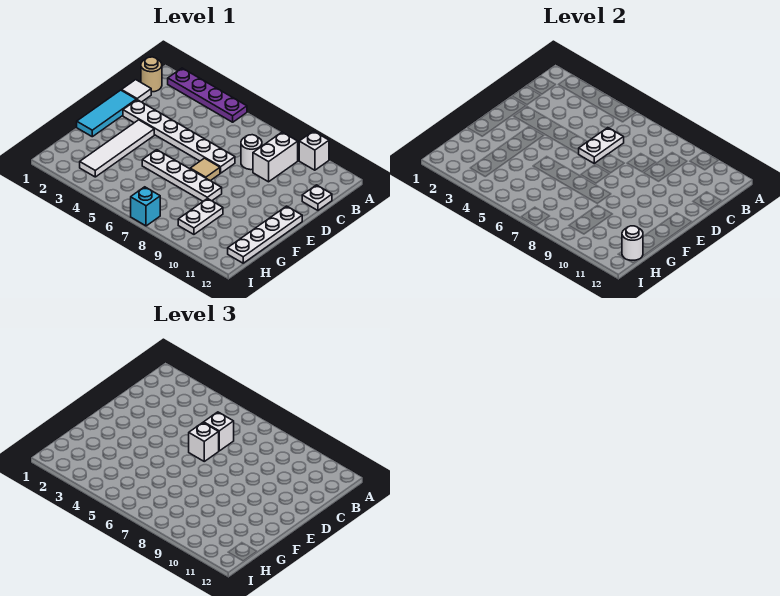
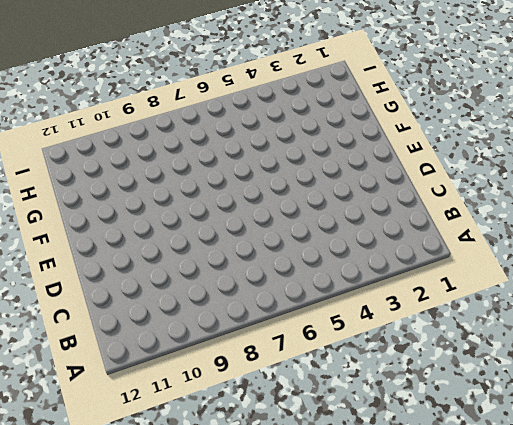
none -> purple plate A2:A5 level 1
none -> white brick A10 level 1
none -> tan round brick B1 level 1

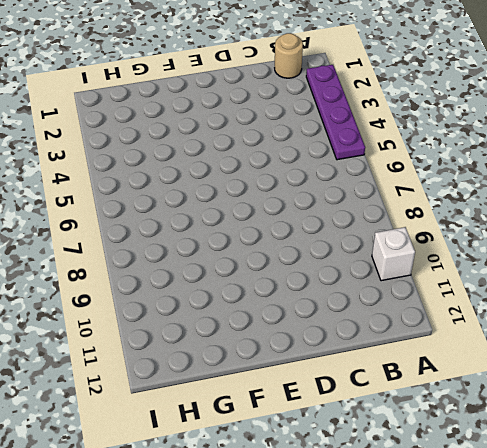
none -> white brick B9:C9 level 1
none -> white tile C1 level 1
none -> white round brick C8 level 1

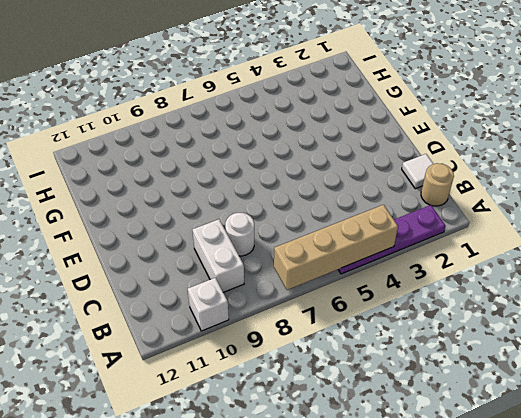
tan brick A4:A7 level 2 -> none
none -> white plate C12 level 1
none -> cyan tile D1:F1 level 1
none -> white plate D2:D7 level 1

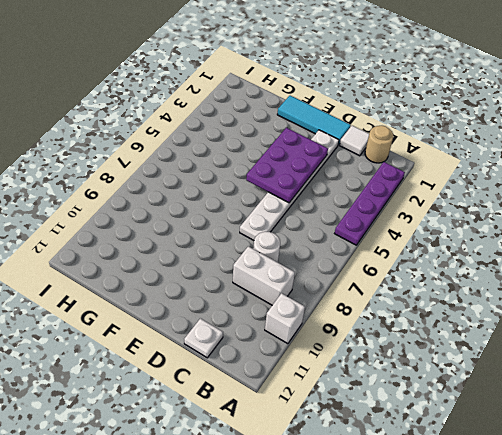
purple plate D3:E5 level 2 -> none
none -> white tile E3:H3 level 1
none -> tan tile E7 level 1
none -> white plate E12:H12 level 1

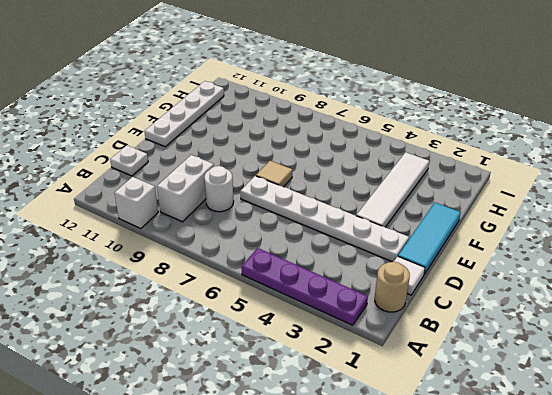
none -> white plate F5:F8 level 1
none -> white plate G9:H9 level 1
none -> cyan brick I7 level 1

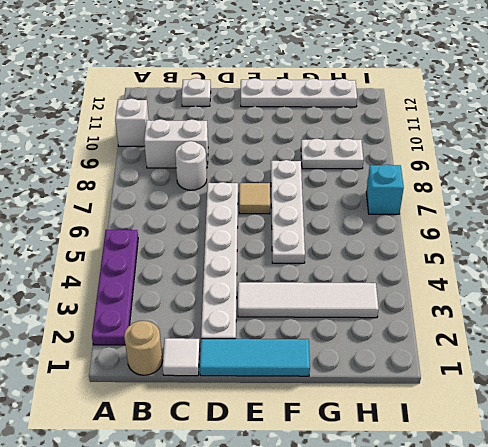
none -> white plate C6:D6 level 2
none -> white round brick H12 level 2
none -> white brick C6 level 3

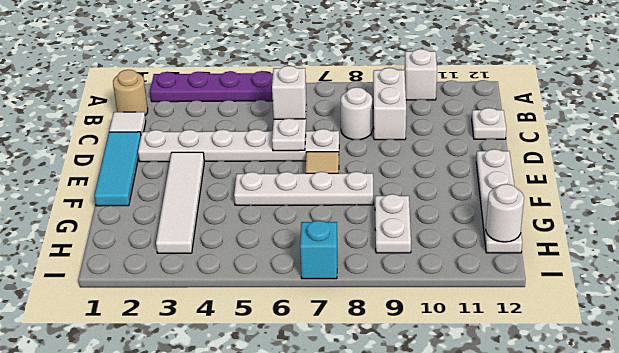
none -> white brick D6 level 3

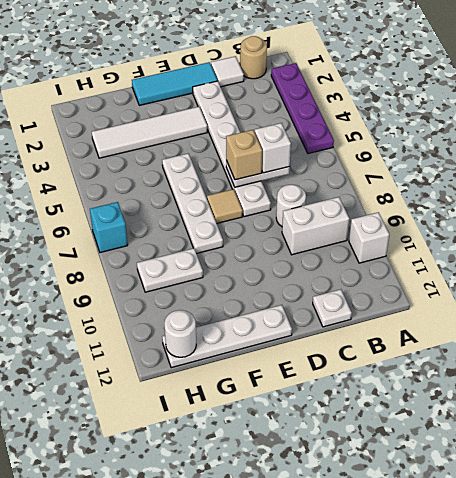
tan brick D6 level 3 -> white brick D6 level 3

